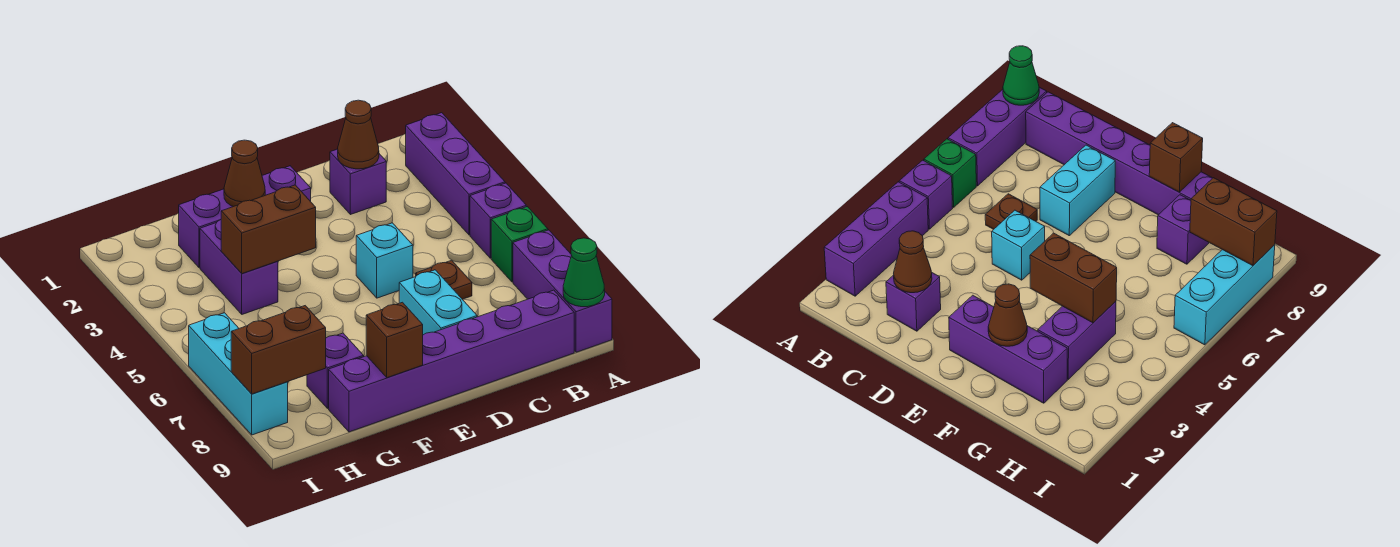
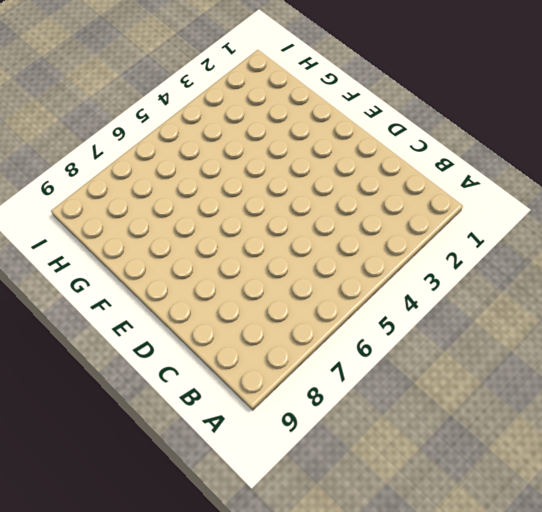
none -> purple brick A2:A4 level 1
none -> purple brick A5 level 1
none -> green brick A6 level 1

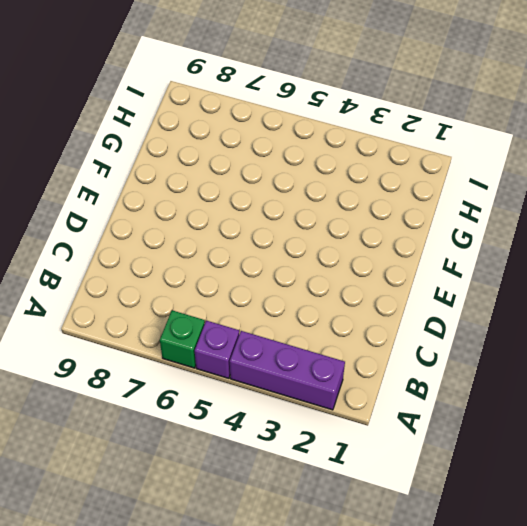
none -> purple brick A7:A9 level 1
none -> purple brick B9:G9 level 1
none -> purple brick C2 level 1

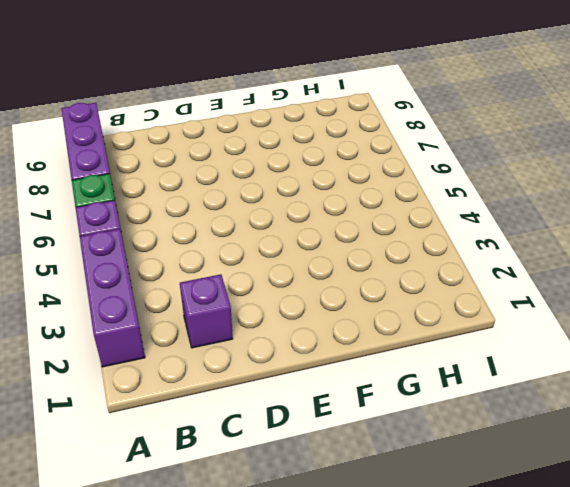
none -> purple brick B9:G9 level 1
none -> brown plate C6 level 1
none -> cyan brick D5 level 1

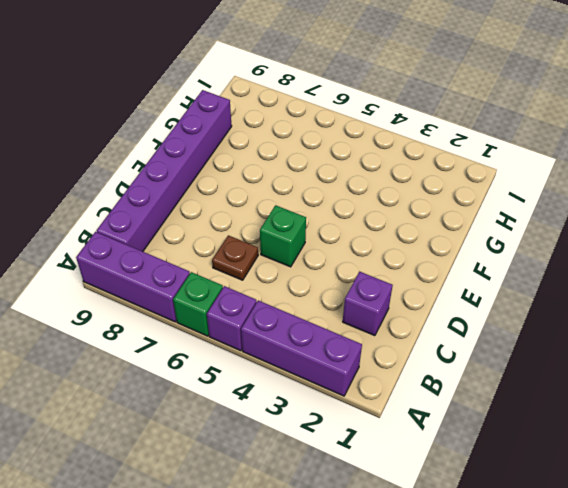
green brick D5 level 1 -> cyan brick D5 level 1
none -> cyan brick D7:D8 level 1
none -> purple brick E2:G2 level 1
none -> purple brick G3:G4 level 1

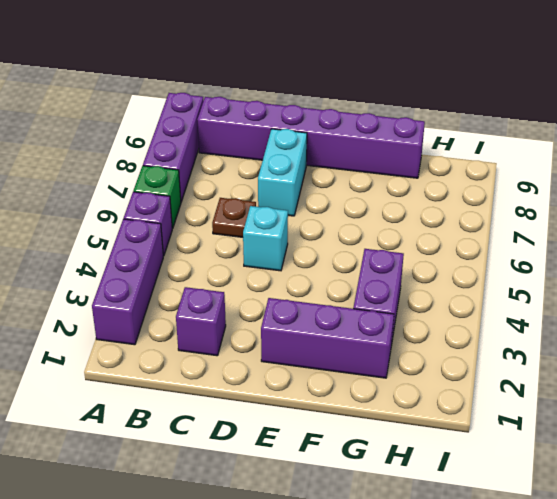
none -> purple brick G8 level 1
none -> cyan brick I6:I8 level 1
none -> green cone A9 level 2

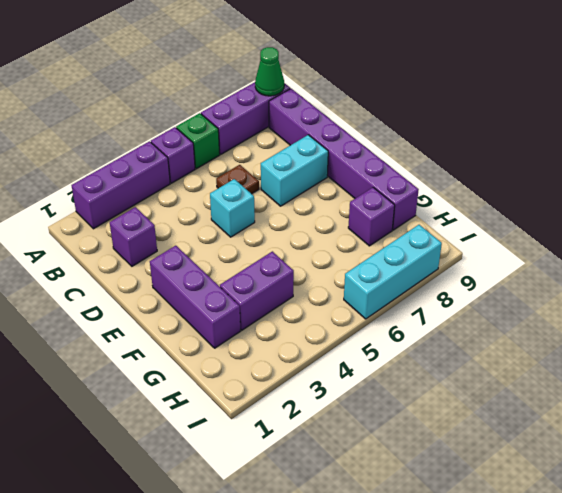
none -> brown cone C2 level 2
none -> brown cone F2 level 2
none -> brown brick F4:G4 level 2

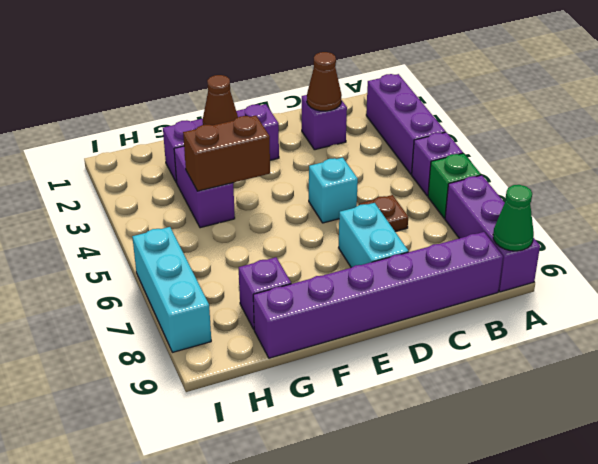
none -> brown brick F9 level 2
none -> brown brick H8:I8 level 2

